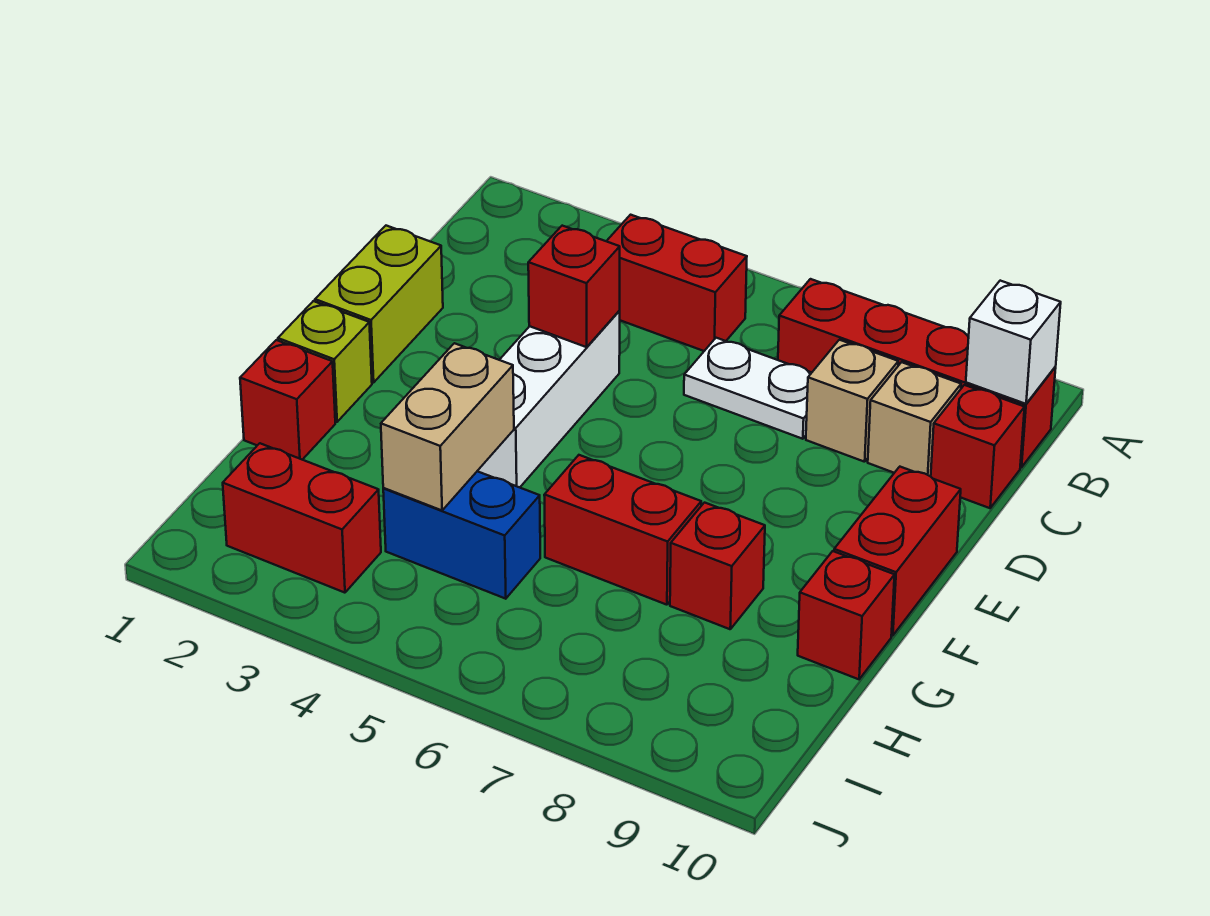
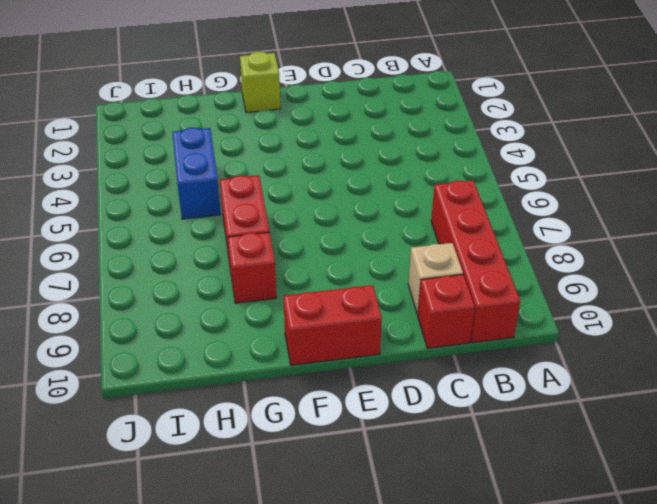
none -> red brick B4:B5 level 1
none -> white plate C6:C7 level 1
none -> tan brick C8 level 1

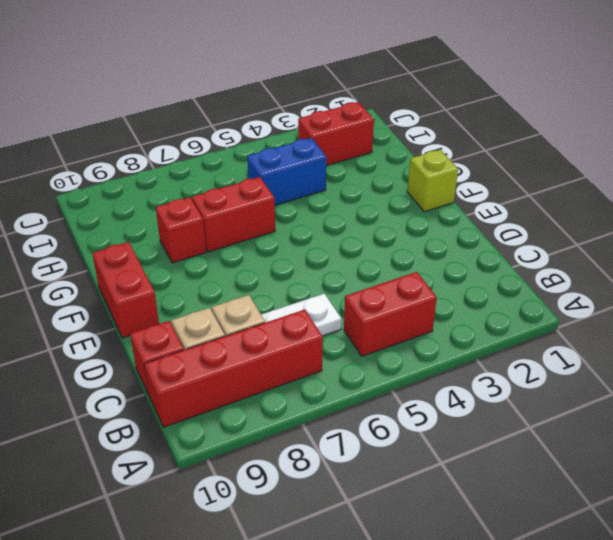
none -> lime brick D1:E1 level 1
none -> white brick D4:F4 level 1
none -> red brick G1 level 1

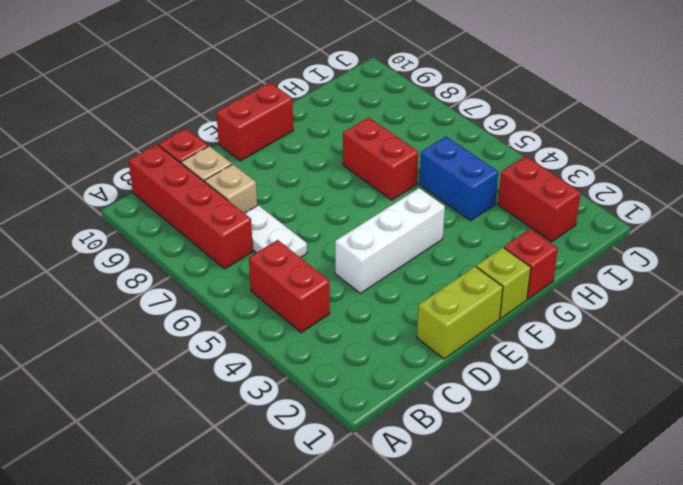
none -> red brick G8 level 1
none -> red brick G10 level 1
none -> white brick B10 level 2

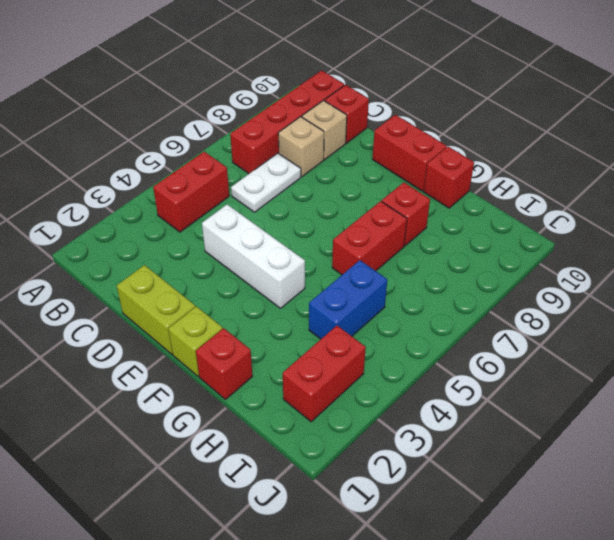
none -> white brick B10 level 2
none -> red brick D4 level 2
none -> tan brick G4:H4 level 2

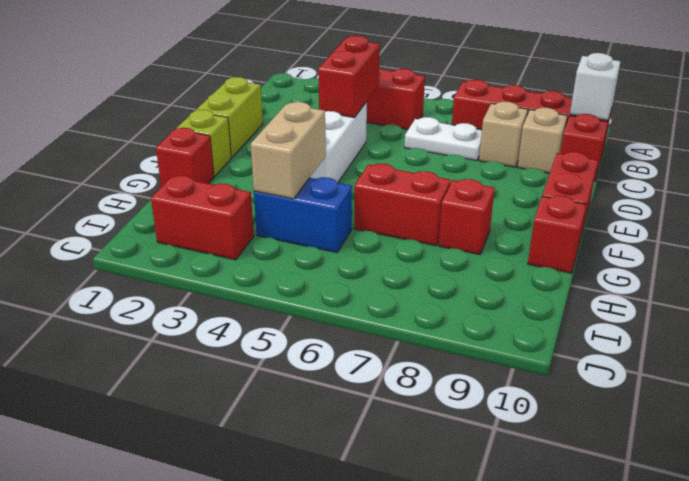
red brick C4:D4 level 2 -> red brick D4 level 2

